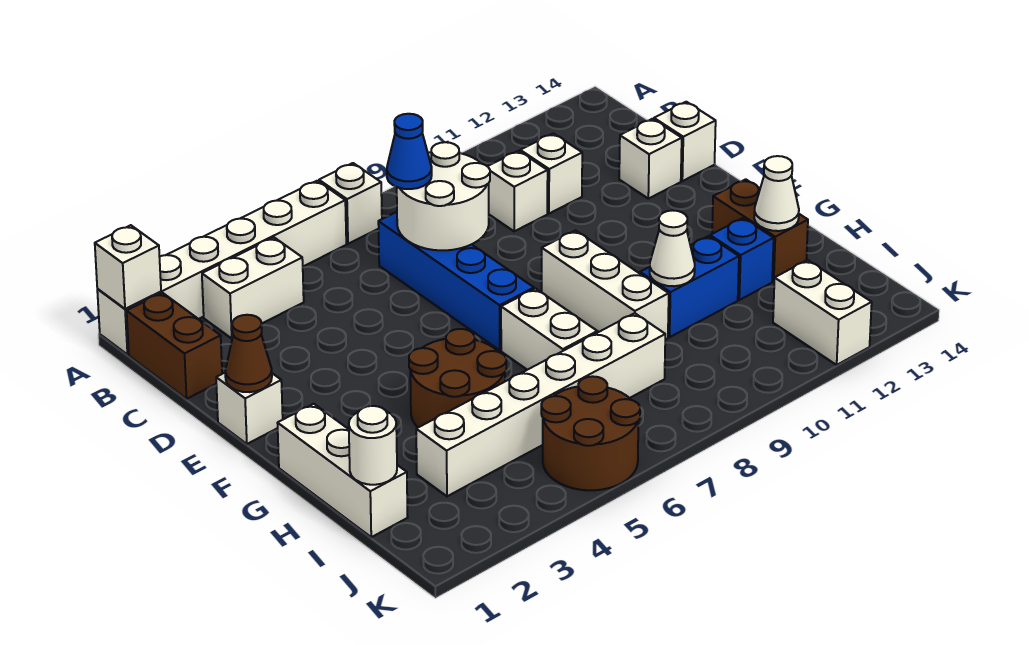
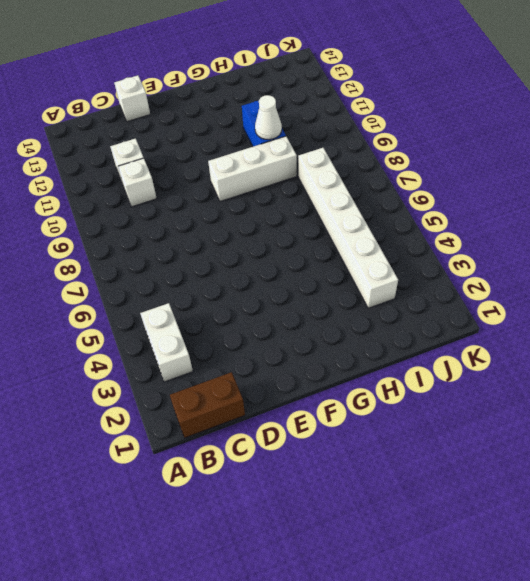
none -> white brick A1:A6 level 1
none -> white brick A7 level 1
none -> blue brick C7:F7 level 1

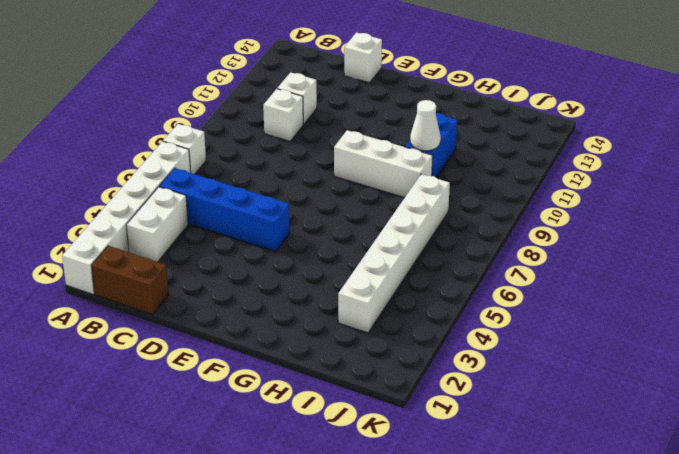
blue brick B5:E5 level 1 -> blue brick C7:F7 level 1
none -> white brick D13 level 1
none -> white brick E1 level 1
none -> white brick G1:I1 level 1

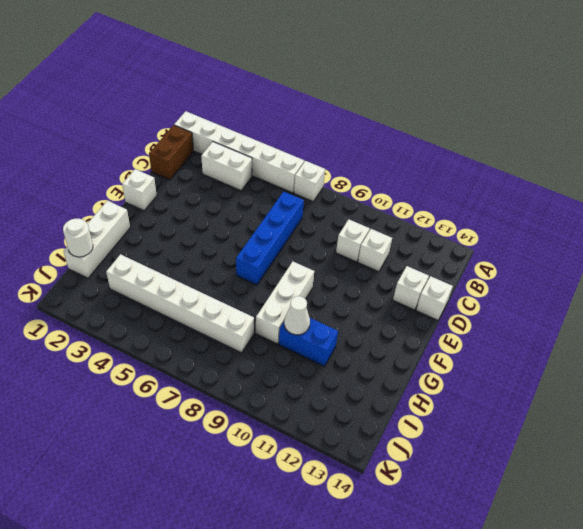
none -> brown round brick G4:H5 level 1
none -> white brick G7:H7 level 1
none -> brown brick G13:H13 level 1

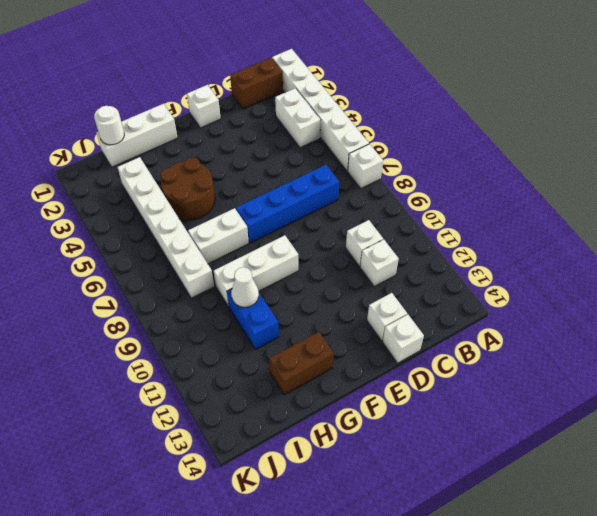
none -> blue brick H12 level 1
none -> brown round brick J5:K6 level 1
none -> white brick J12:K12 level 1

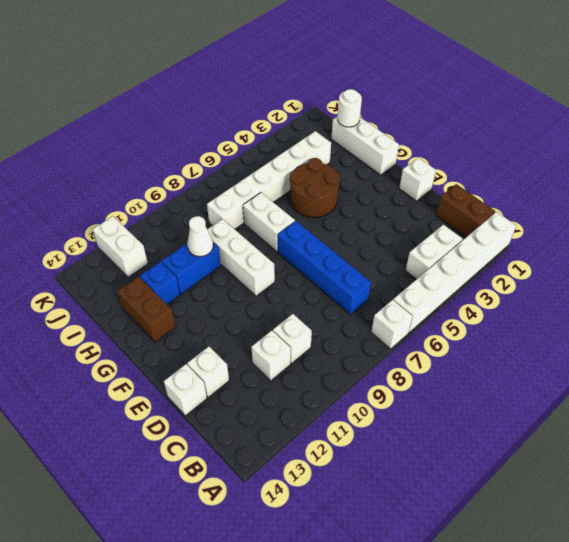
none -> brown round brick J5:K6 level 1
none -> white brick A1 level 2
none -> white round brick C7:D8 level 2

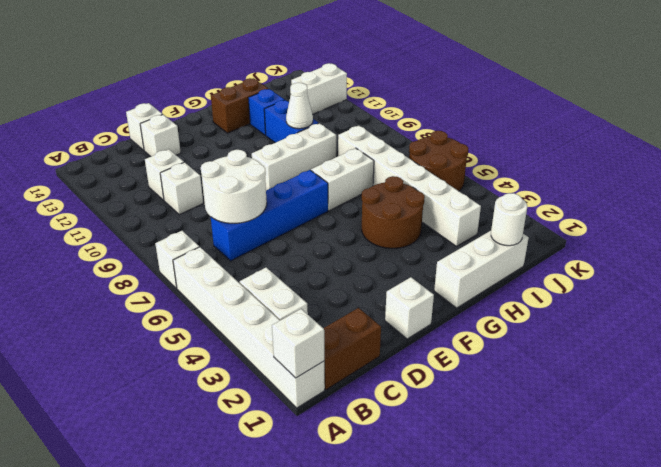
none -> brown cone E1 level 2
none -> white cone H13 level 2
none -> blue cone C7 level 3

